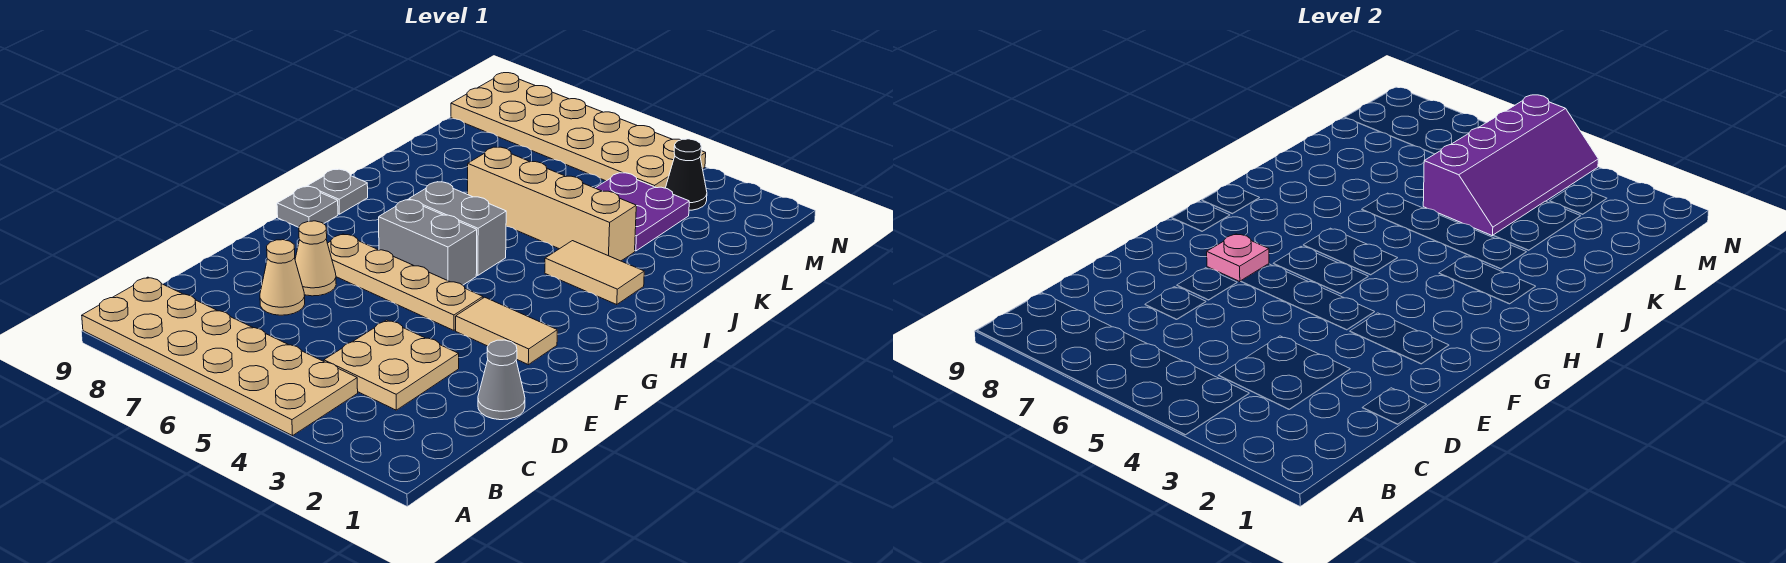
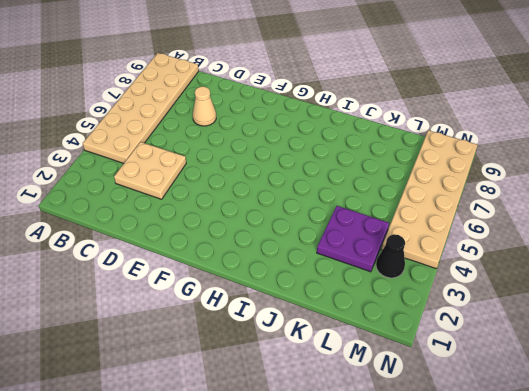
none -> grey cone D1 level 1
none -> tan cone E7 level 1
none -> tan tile F2:F3 level 1

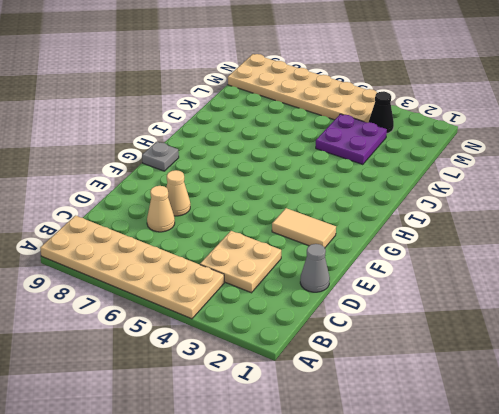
none -> tan plate F4:F7 level 1
none -> grey brick G5:G6 level 1
none -> grey brick H5:H6 level 1

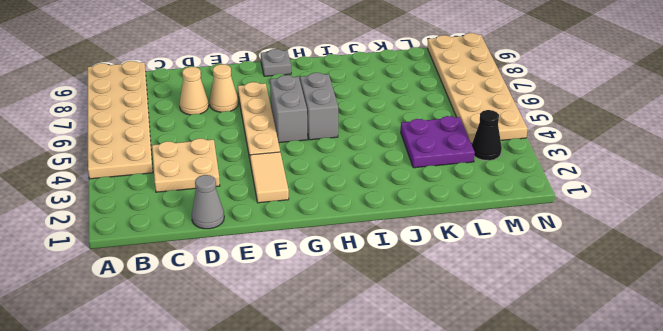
none -> grey plate H9 level 1
none -> tan tile I2:I3 level 1
none -> tan brick J3:J6 level 1

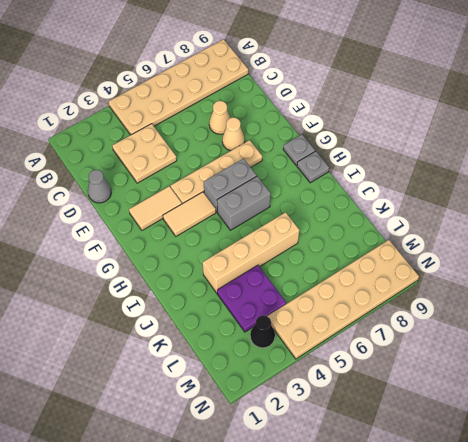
tan tile G3:G4 level 1 -> tan tile I2:I3 level 1
none -> pink plate F7 level 2
none -> purple slope K4:N5 level 2 top 5

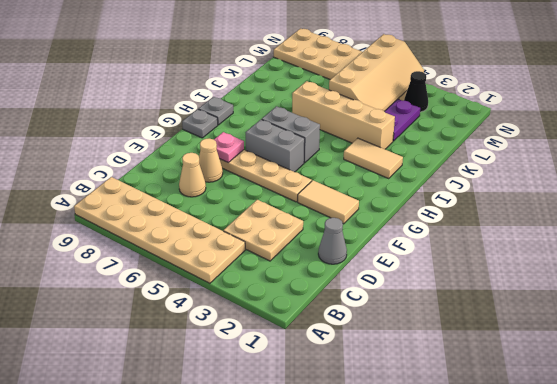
tan slope K4:N5 level 2 top 5 -> purple slope K4:N5 level 2 top 5

